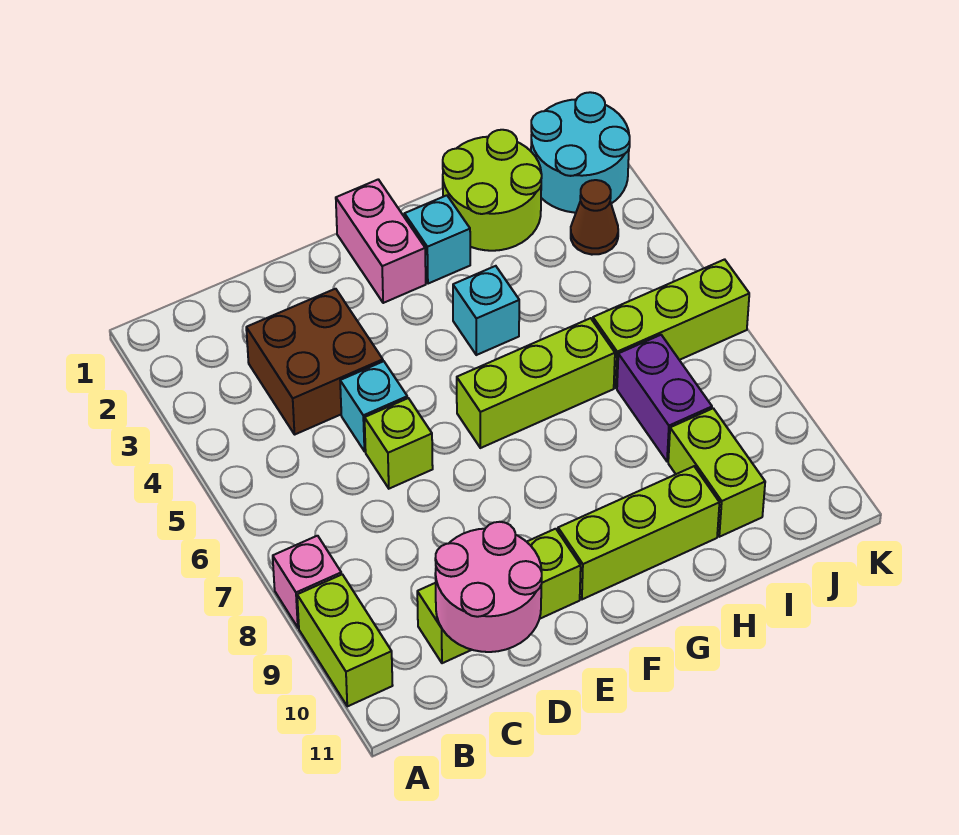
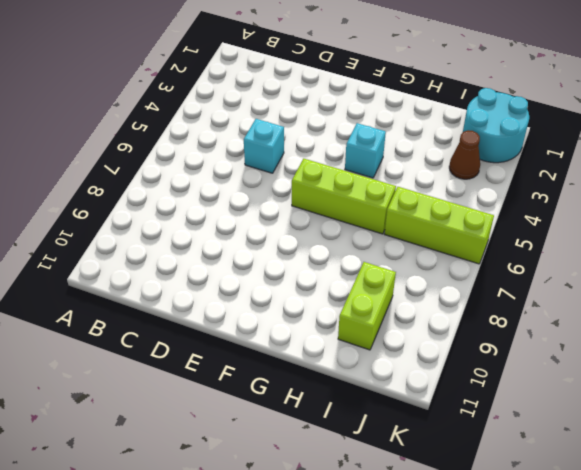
none -> pink brick A8 level 1
none -> lime brick A9:A10 level 1
none -> brown brick C3:D4 level 1

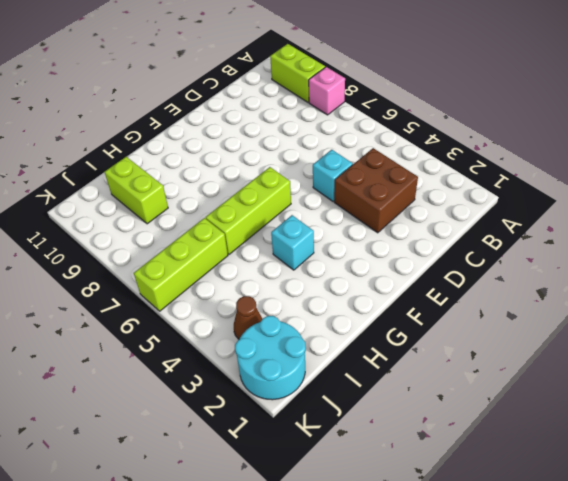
none -> lime brick C10:E10 level 1
none -> lime brick D6 level 1
none -> pink brick F1:F2 level 1

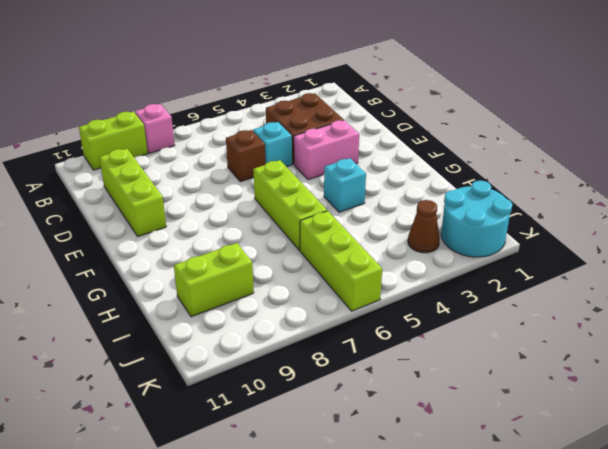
brown brick D6 level 1 -> lime brick D6 level 1
pink brick E3:E4 level 1 -> pink brick F1:F2 level 1
none -> lime brick F10:H10 level 1
none -> cyan brick G2 level 1
none -> lime round brick H1:I2 level 1

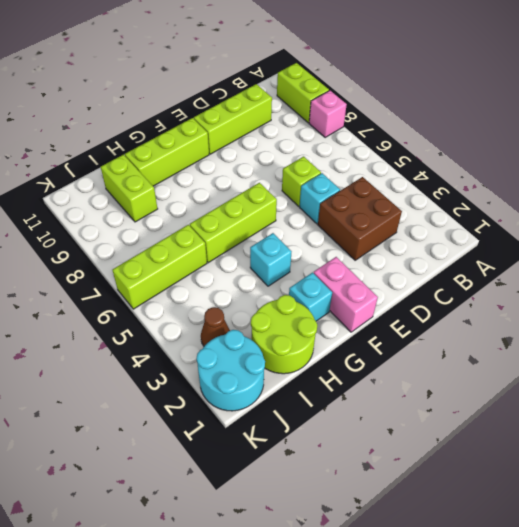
none -> purple brick I7:I8 level 1
none -> pink round brick C10:D11 level 2

